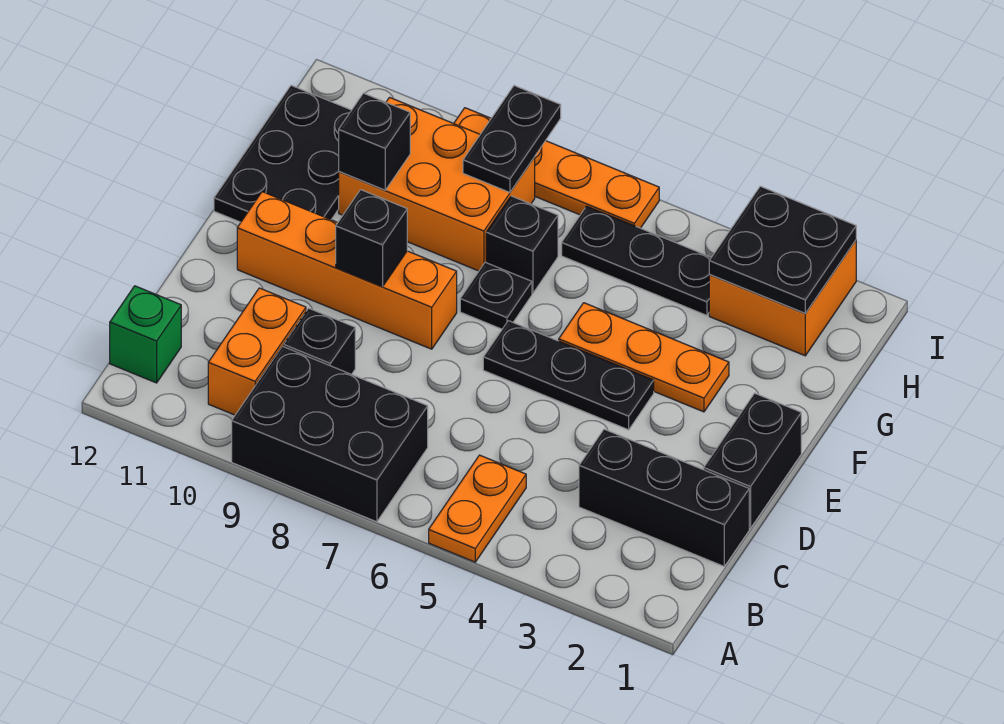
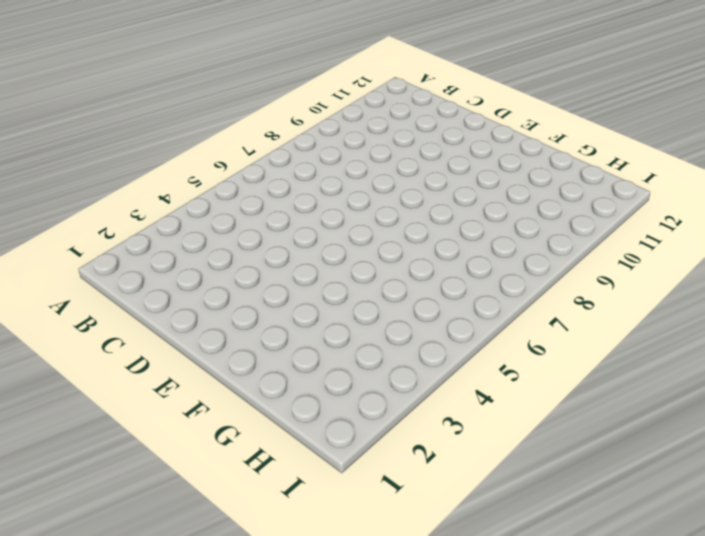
none -> orange plate A5:B5 level 1
none -> black brick A7:B9 level 1
none -> orange brick B10:C10 level 1

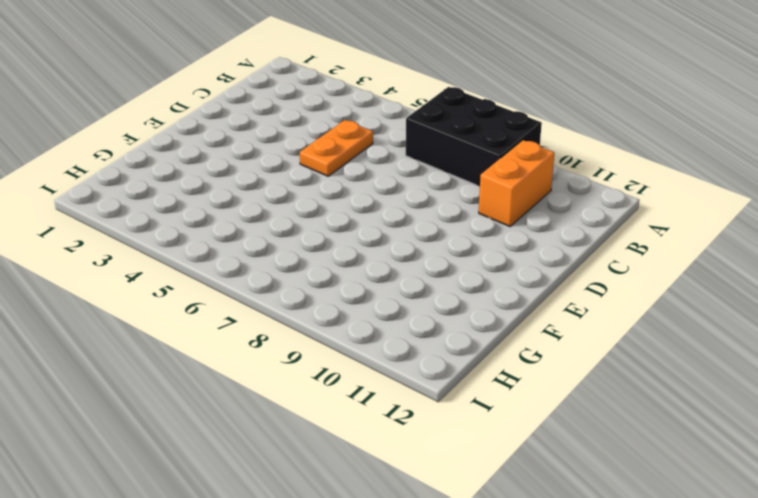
orange plate C5:D5 level 1 -> orange plate A5:B5 level 1
none -> green brick B12 level 1
none -> black brick C1:C3 level 1
none -> black brick C9 level 1

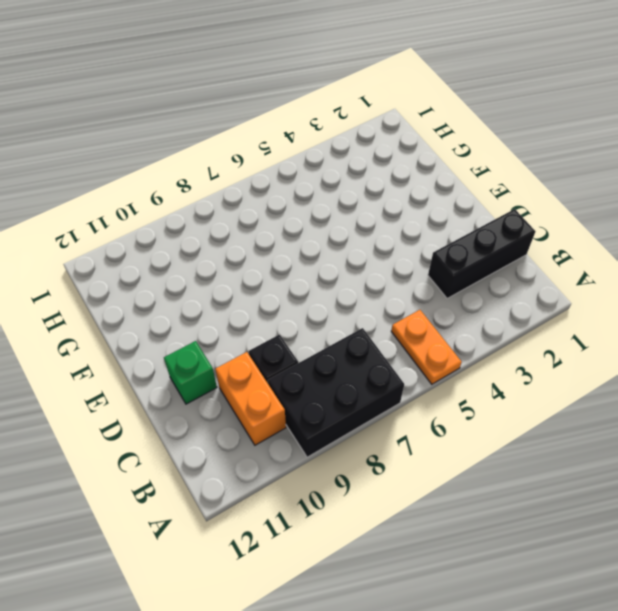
green brick D11 level 1 -> green brick B12 level 1
none -> black brick D1:E1 level 1
none -> black plate E4:E6 level 1
none -> orange brick E8:E11 level 1

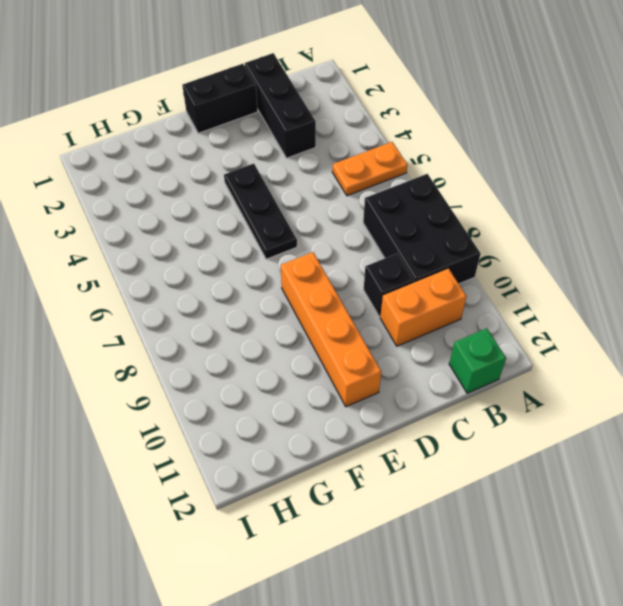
none -> orange plate F3:F5 level 1
none -> black plate F7 level 1
none -> black plate F11:H12 level 1

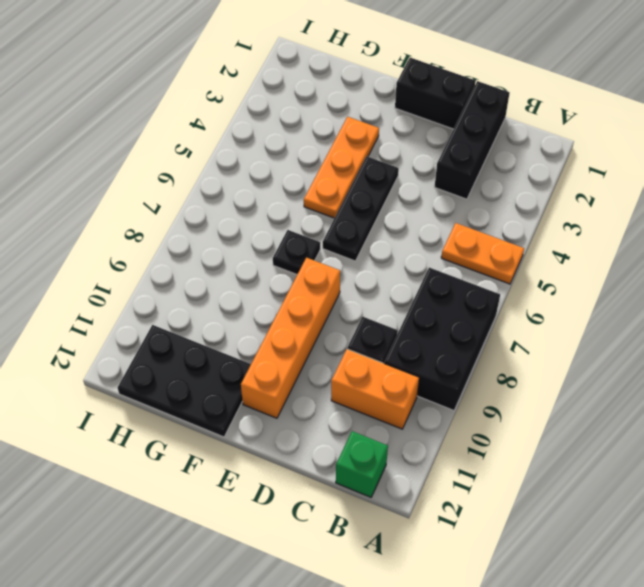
none -> black brick G7 level 1
none -> orange brick G8:H10 level 1
none -> orange brick H2:I3 level 1

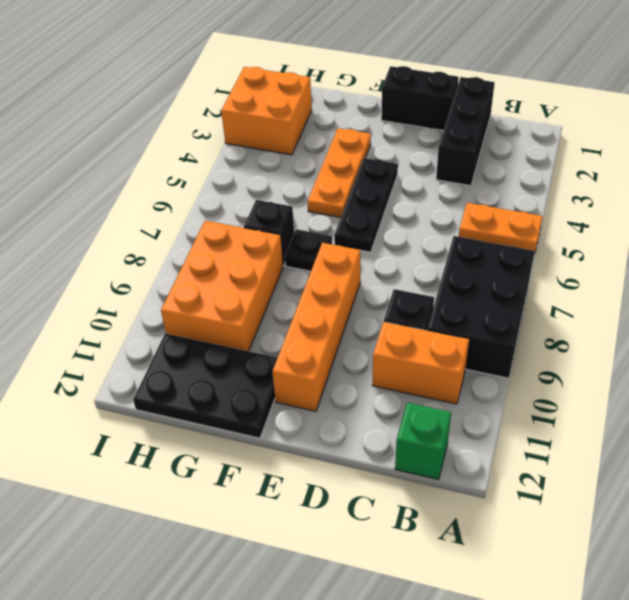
none -> black plate H4:H6 level 1
none -> orange plate I6:I9 level 1
none -> black brick E9 level 2

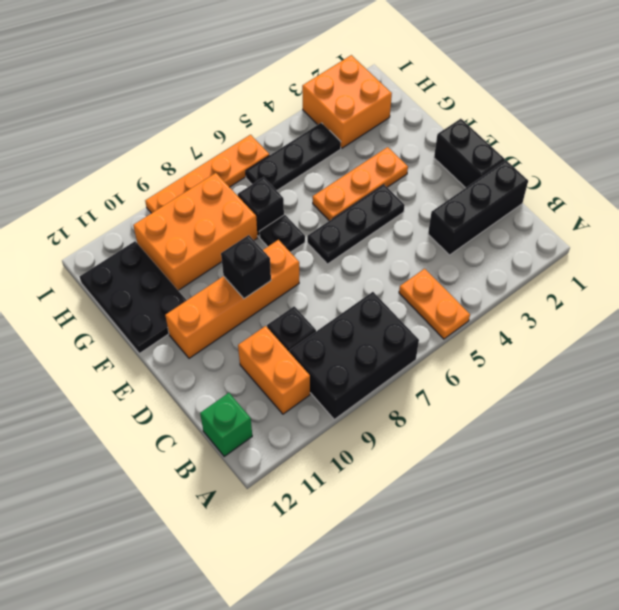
none -> black brick G10 level 2
none -> black plate H2:I3 level 2
none -> black plate H8:I8 level 2

